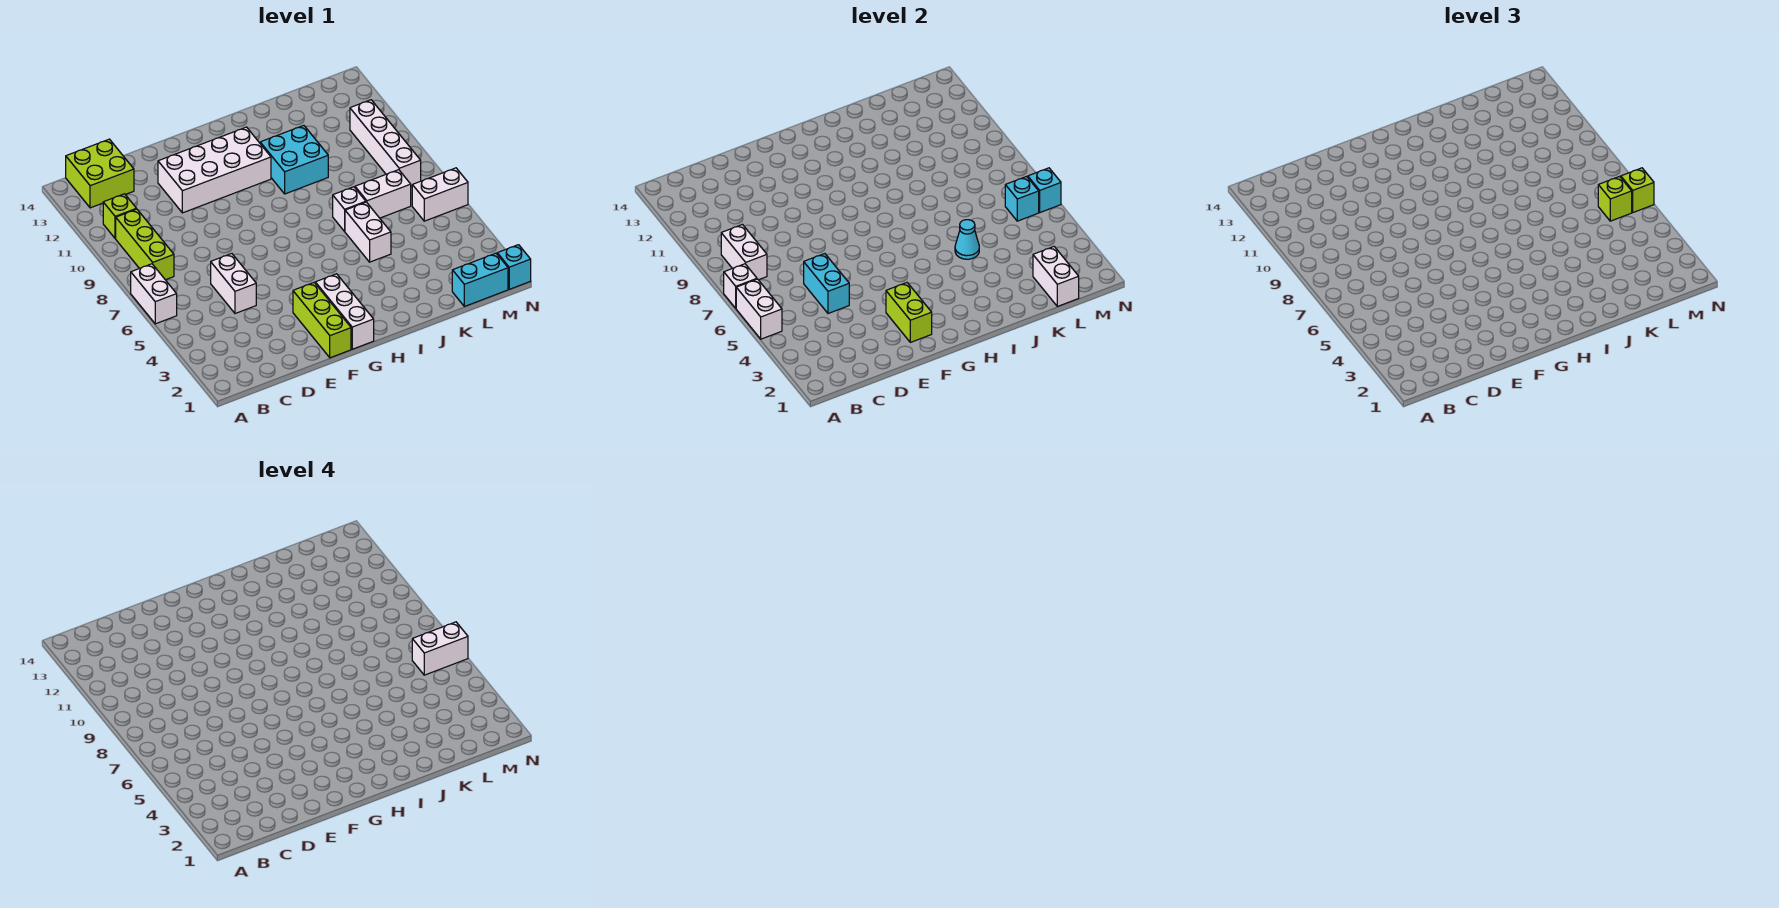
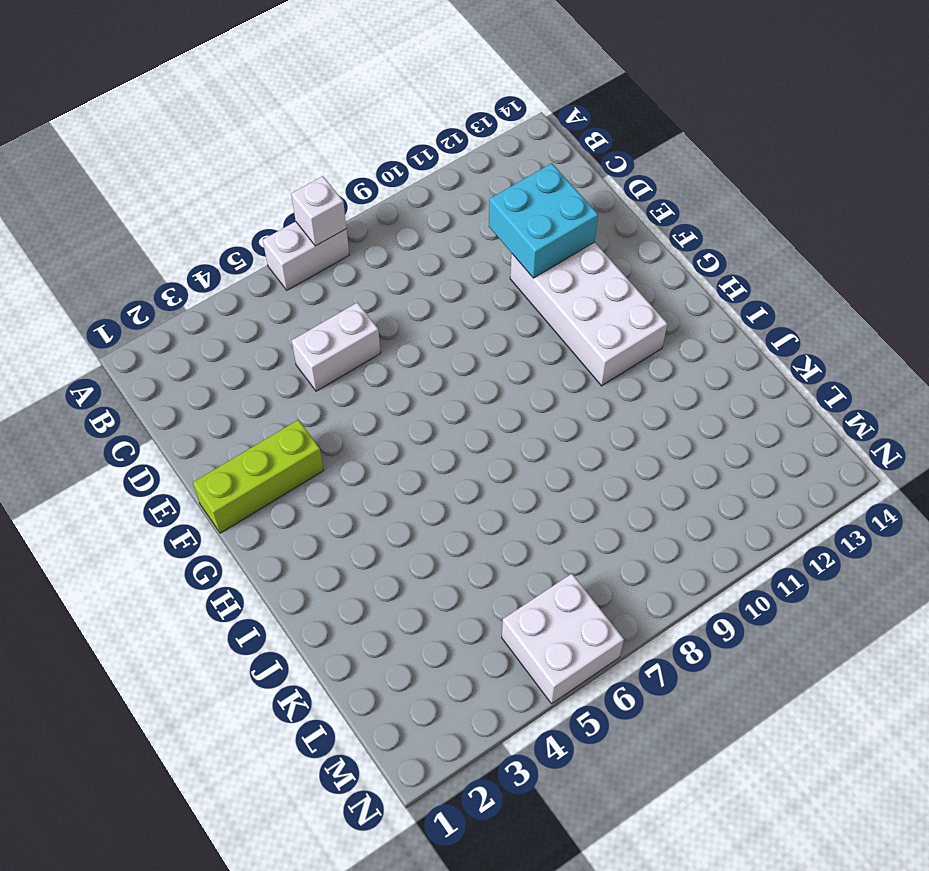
cyan brick D11:E12 level 2 -> cyan brick I10:J11 level 1
white brick M5:N6 level 1 -> white brick M6:N6 level 1
none -> lime brick B8:B10 level 1
none -> lime brick B11 level 1
none -> lime brick B13:C14 level 1

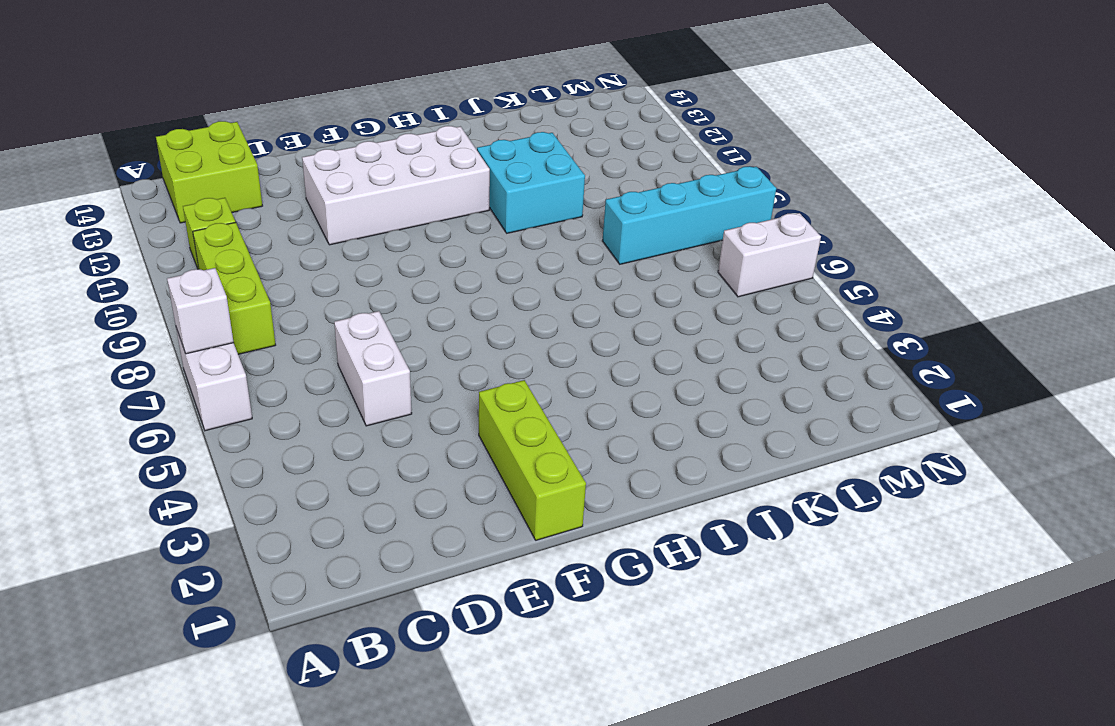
cyan brick K8:N8 level 1 -> white brick M8:M11 level 1
none -> white brick G1:G3 level 1
none -> white brick J5:J6 level 1
none -> white brick J7 level 1

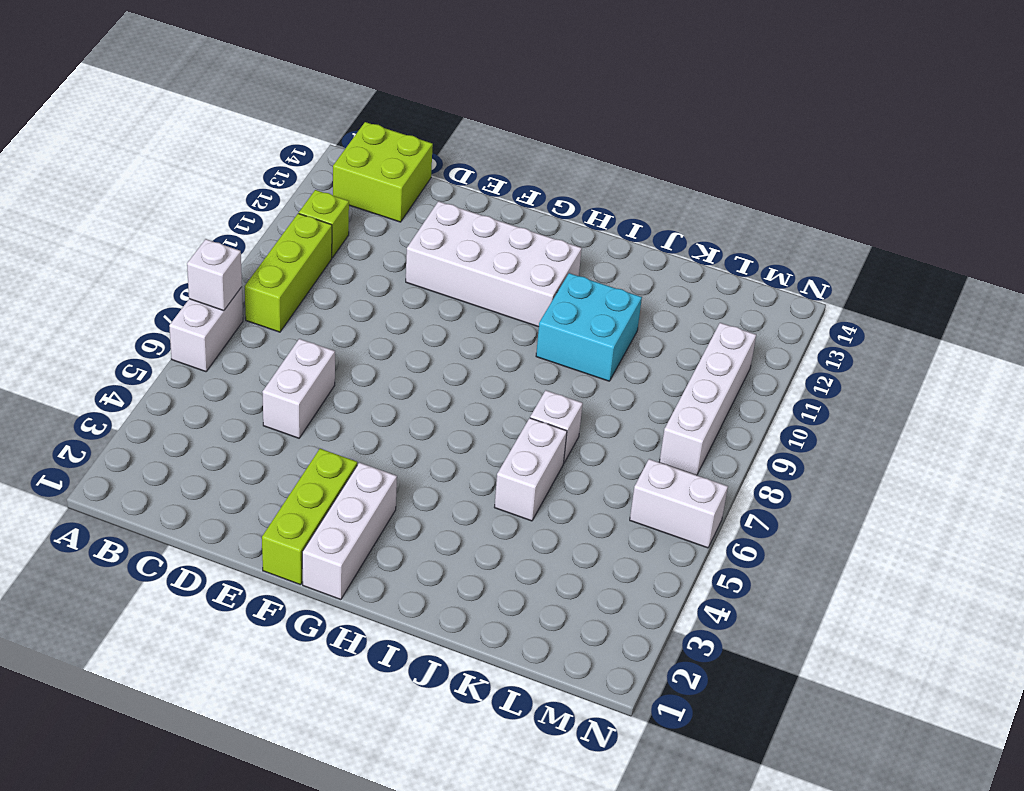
none -> white brick K7:L7 level 1
none -> cyan brick L1:M1 level 1
none -> cyan brick N1 level 1

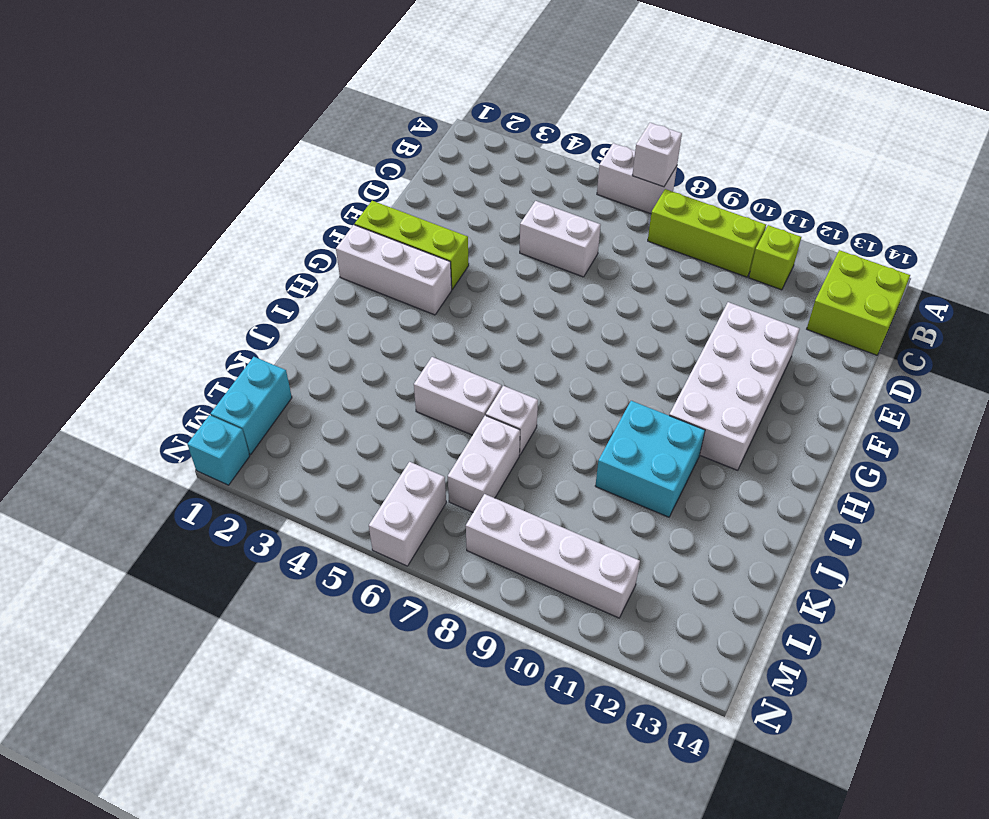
none -> white brick A5:A6 level 2
none -> white brick B8:B9 level 2
none -> cyan brick D5:D6 level 2

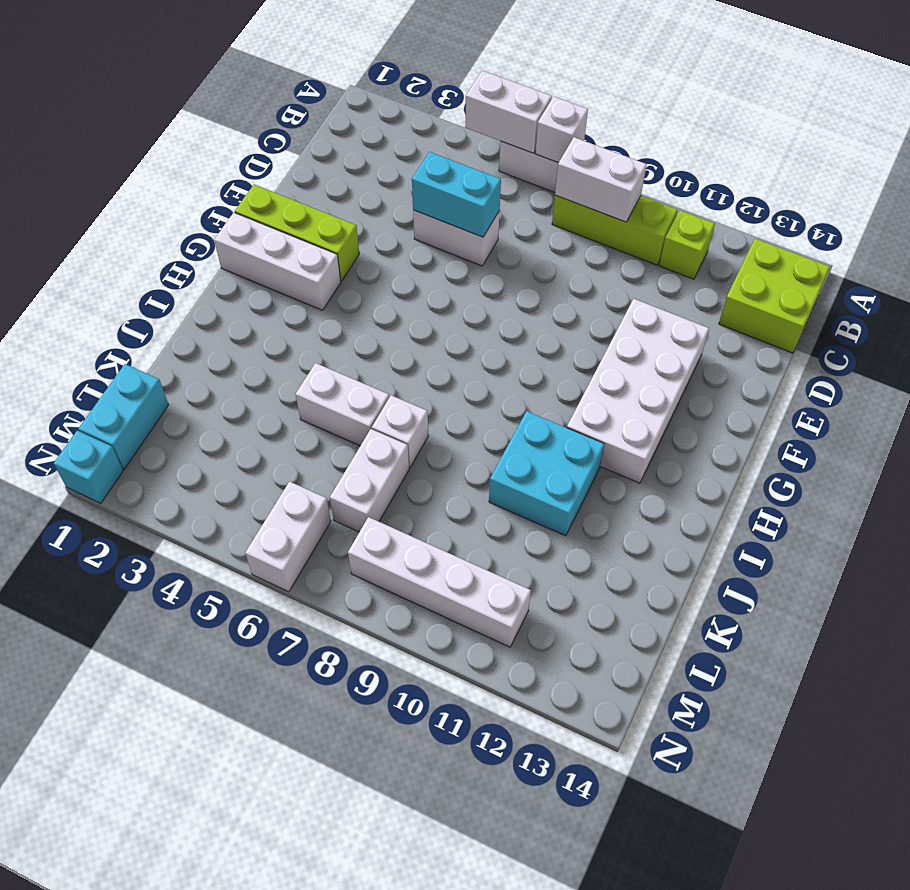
none -> lime brick F2:F3 level 2
none -> cyan cone J5 level 2
none -> white brick L1:L2 level 2

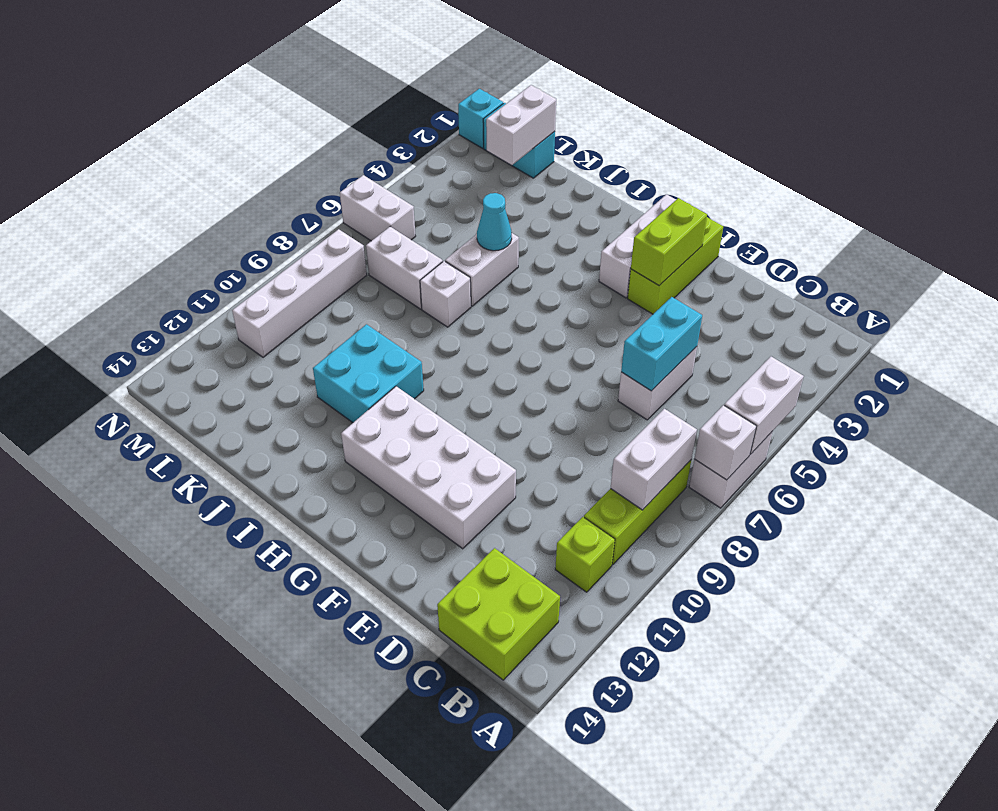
none -> cyan brick M6 level 2
none -> cyan brick N6 level 2
none -> lime brick M6 level 3

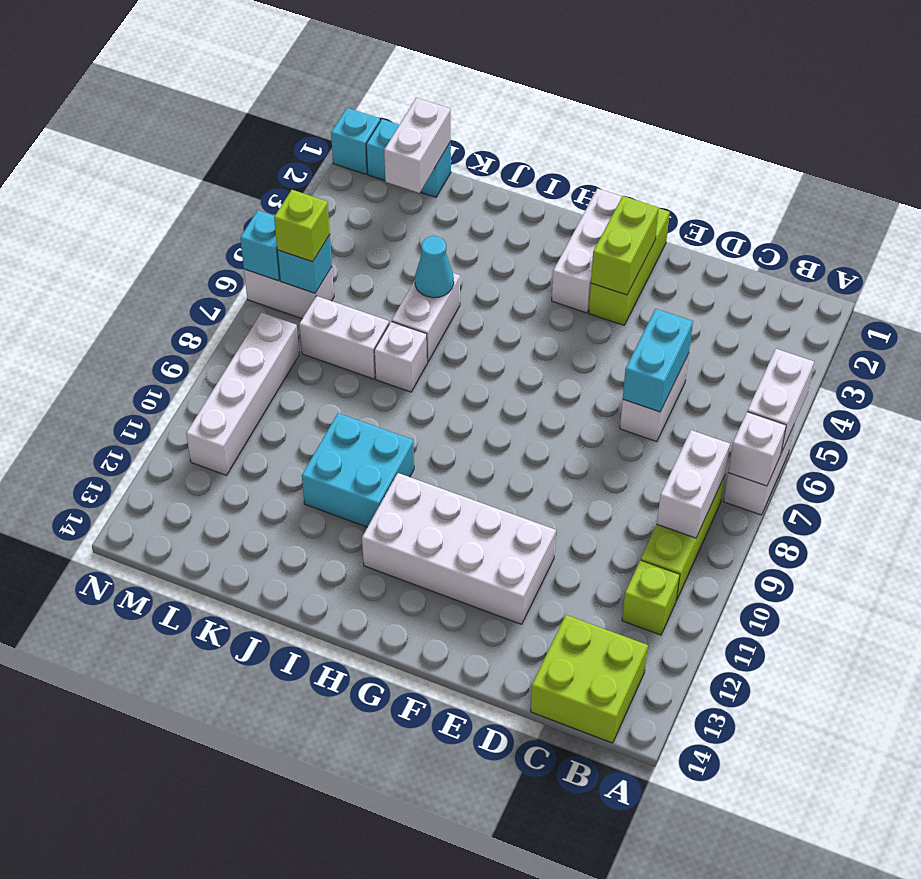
none -> lime brick N6 level 3
none -> white brick M6:N6 level 4

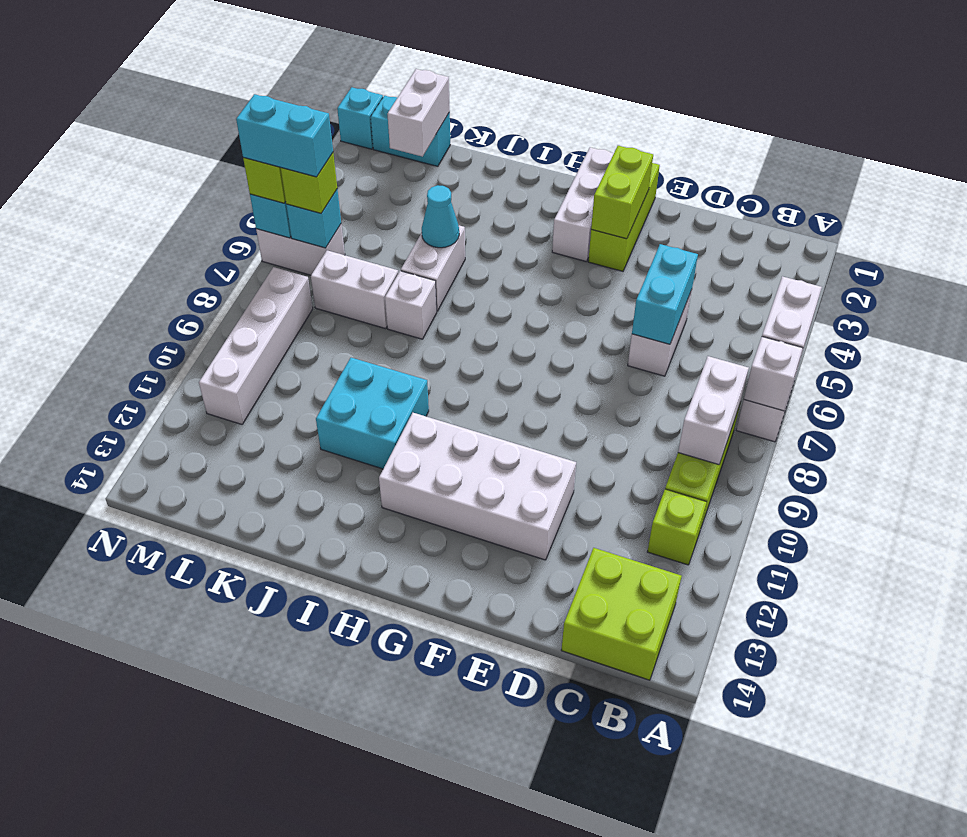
cyan brick M6:N6 level 4 -> white brick M6:N6 level 4

